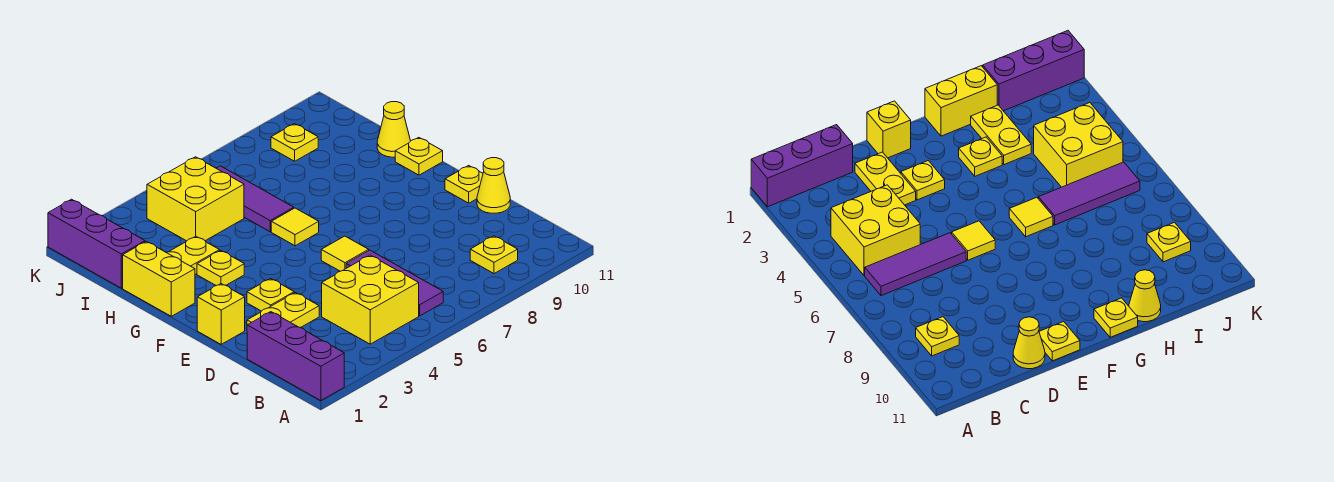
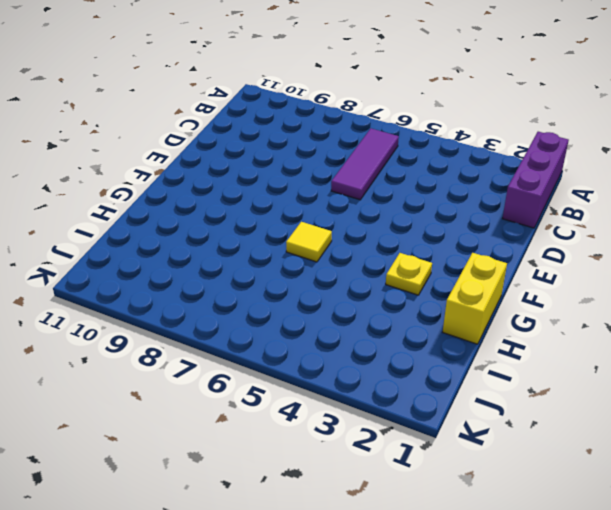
none -> yellow brick B4:C5 level 1
none -> yellow plate B9 level 1
none -> yellow plate D2:D3 level 1

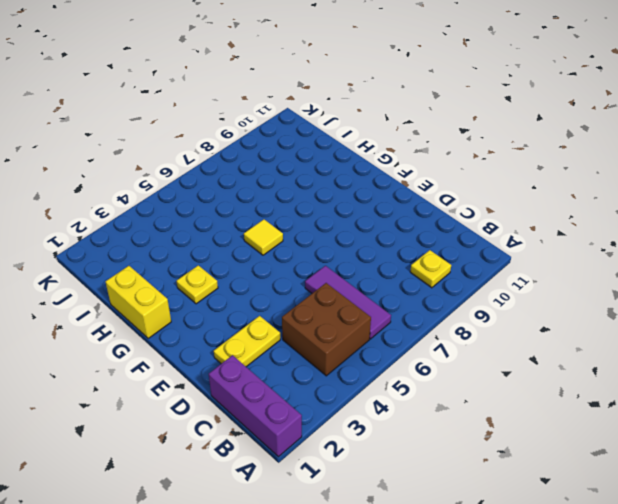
brown brick B4:C5 level 1 -> yellow brick B4:C5 level 1
none -> yellow cone D11 level 1
none -> yellow brick E1 level 1
none -> yellow plate E3 level 1

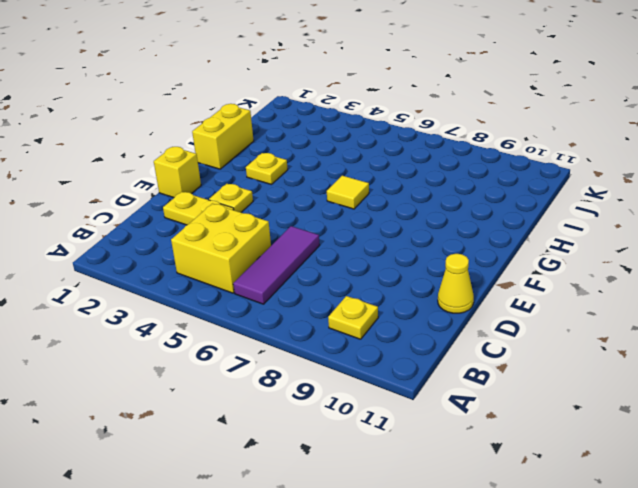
none -> purple brick A1:C1 level 1
none -> yellow tile E6 level 1
none -> yellow plate E11 level 1

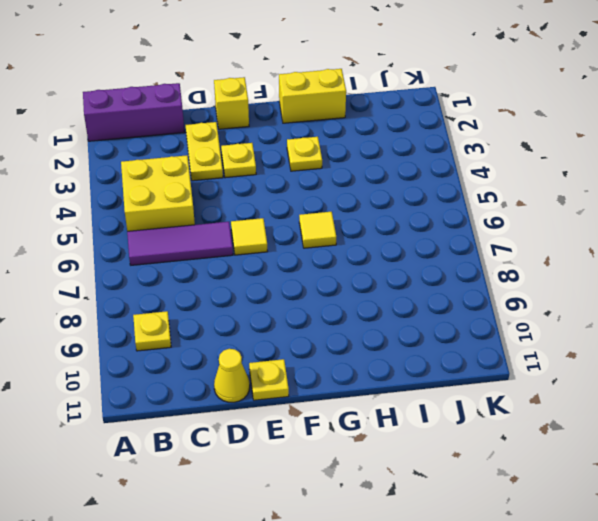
none -> yellow plate G11 level 1
none -> yellow plate H2:H3 level 1
none -> purple tile H6:J6 level 1

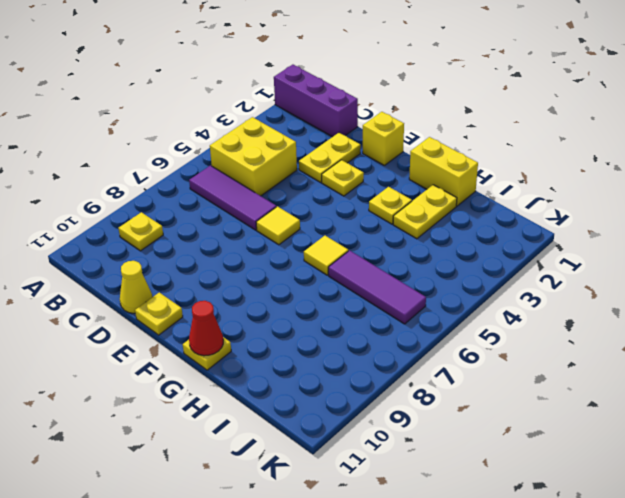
red cone G11 level 2 -> none
none -> yellow cone H11 level 1
none -> purple brick I1:K1 level 1
none -> yellow brick I4:J5 level 1

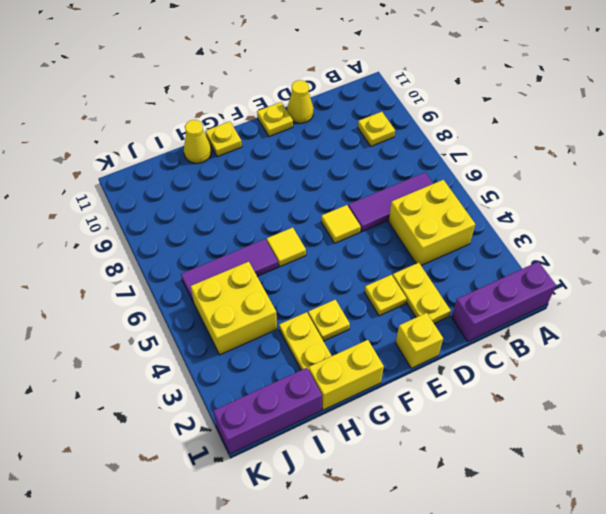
none -> yellow plate J9 level 1

